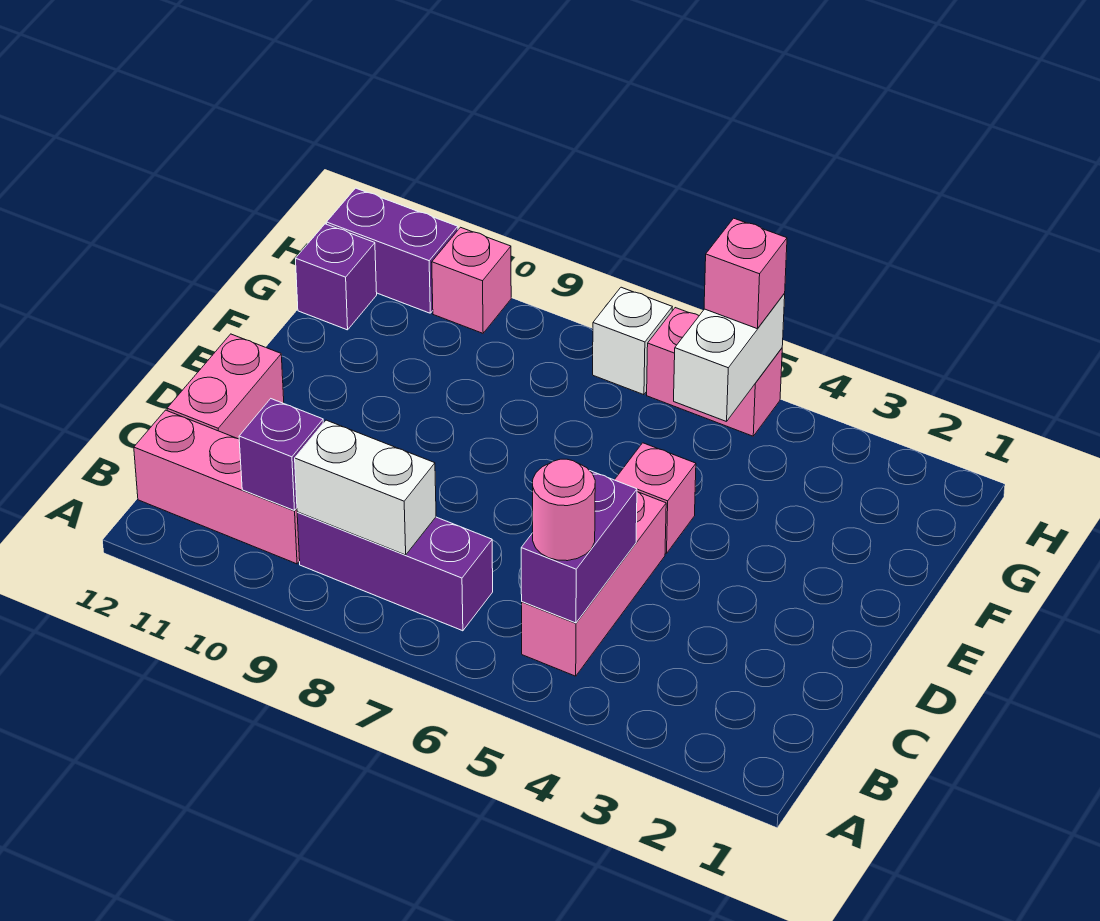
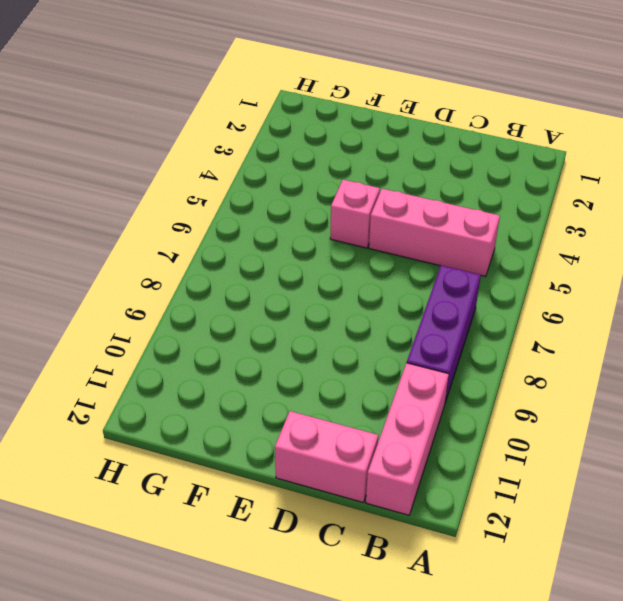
none -> purple brick G12 level 1
none -> pink brick H5:H6 level 1
none -> white brick H7 level 1

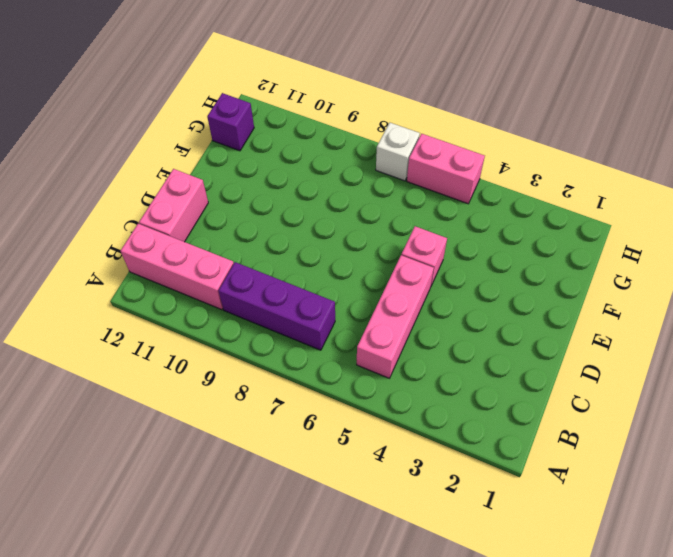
none -> pink brick H10 level 1
none -> purple brick H11:H12 level 1
none -> purple brick B5:C5 level 2

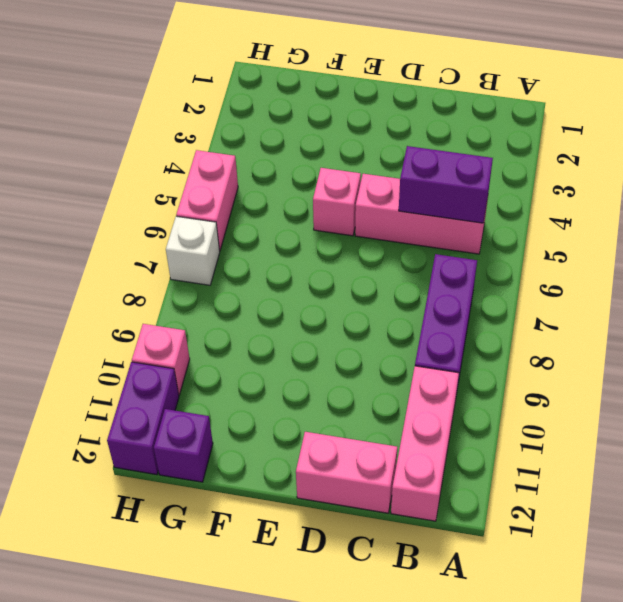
none -> white brick B8:B9 level 2
none -> purple brick B10 level 2
none -> white brick G5:H5 level 2

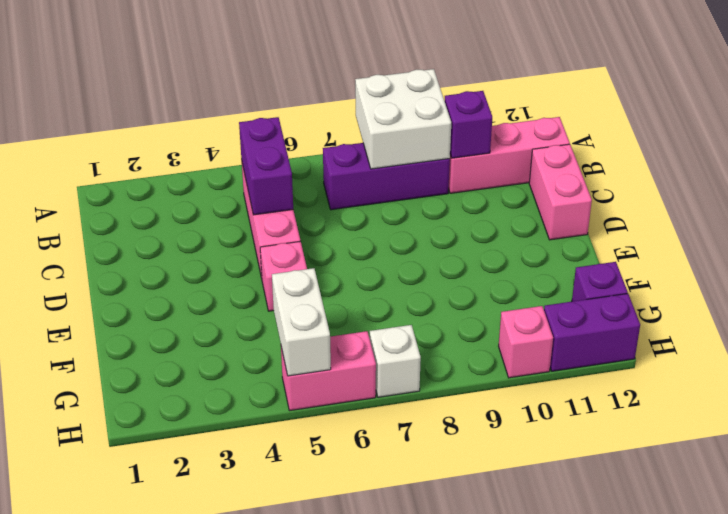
white brick A8:B9 level 2 -> white brick B8:B9 level 2
none -> pink round brick B5 level 3
none -> pink brick H5 level 3

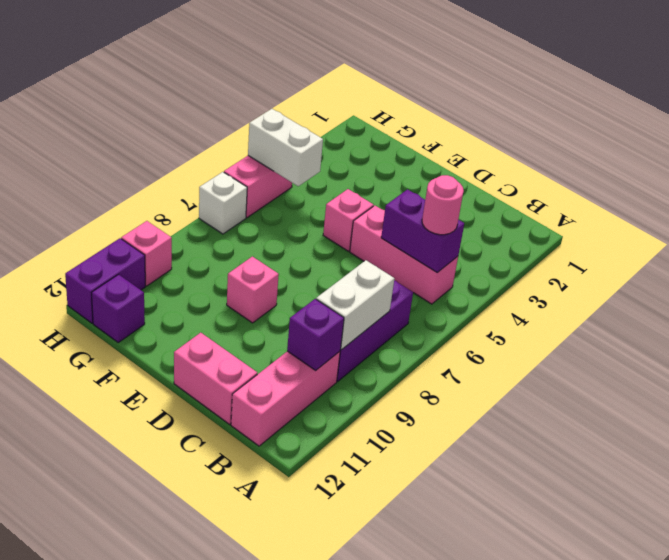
pink brick E9 level 1 -> pink brick H5 level 3

